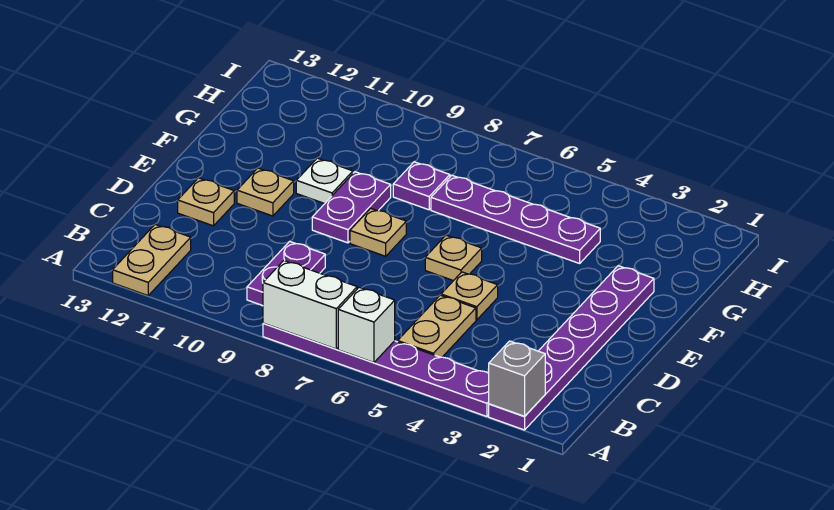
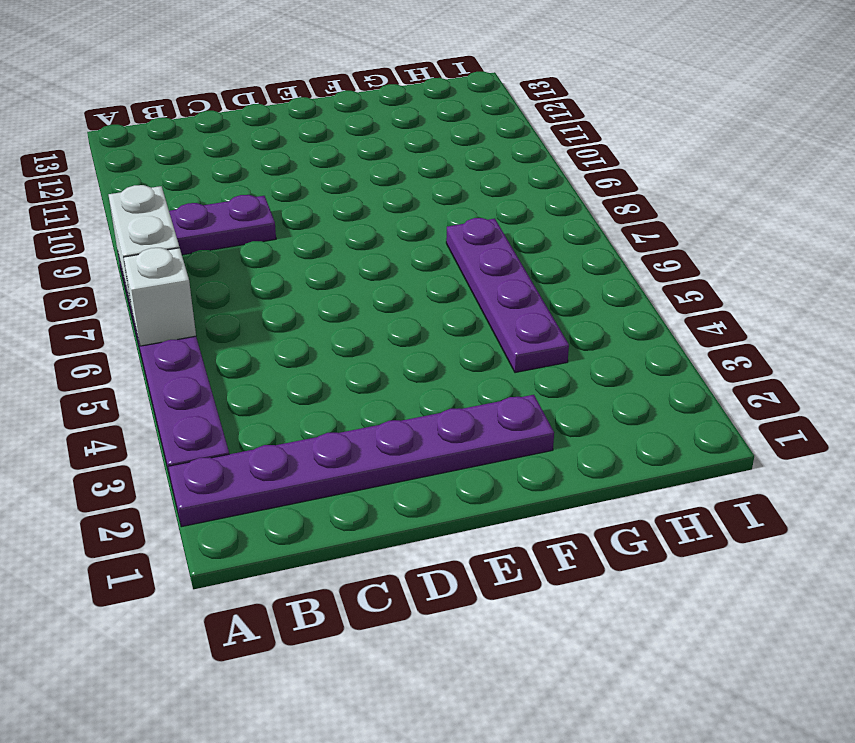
none -> tan plate A12:B12 level 1
none -> tan plate B5:C5 level 1
none -> tan plate D5 level 1

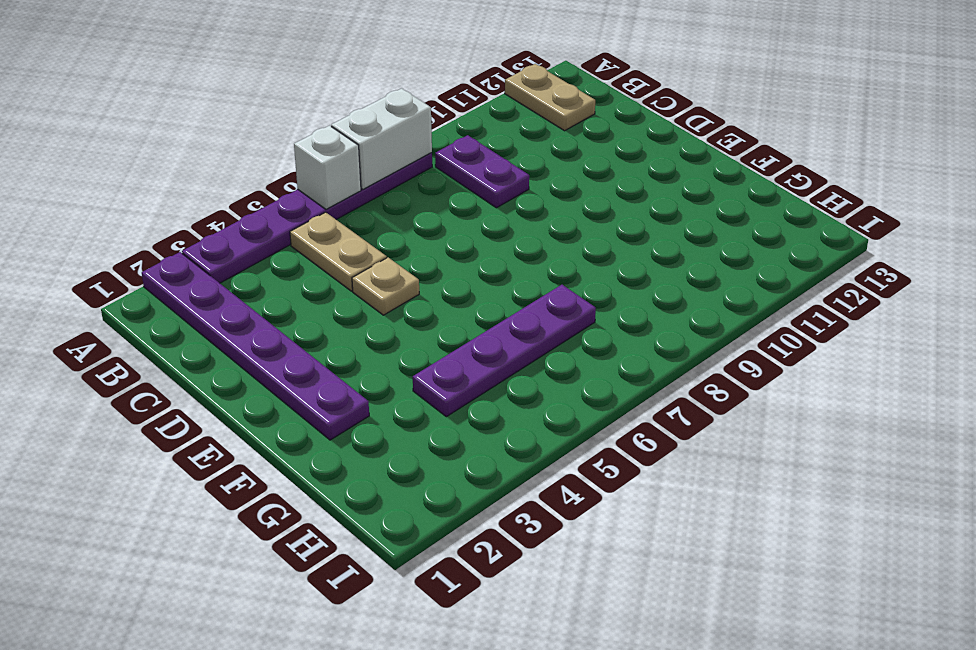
none -> tan plate D12 level 1
none -> tan plate E6 level 1
none -> tan plate E8 level 1

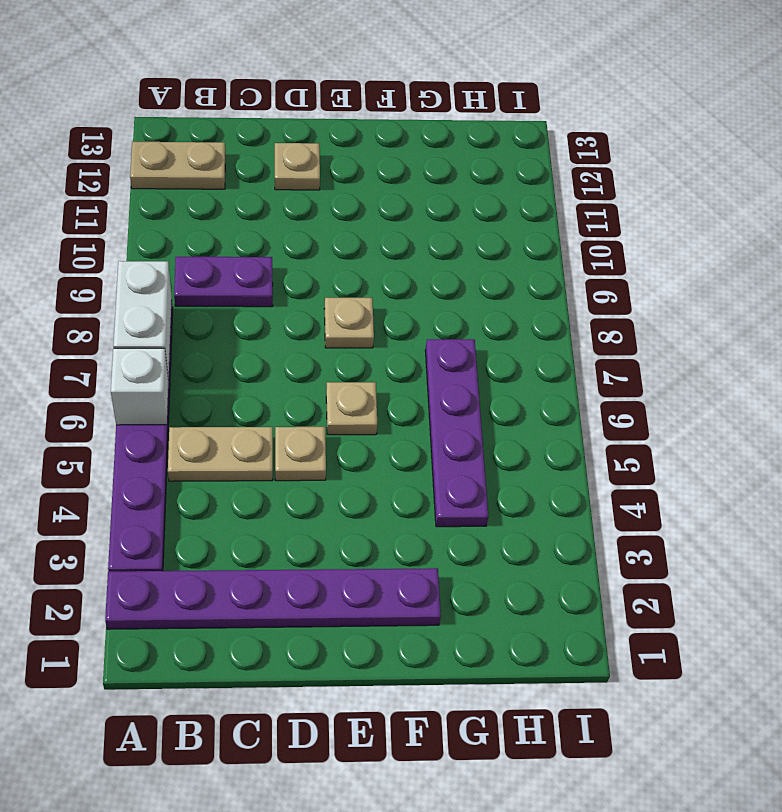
none -> purple plate E9:F9 level 1
none -> tan plate E11 level 1
none -> white plate F10 level 1

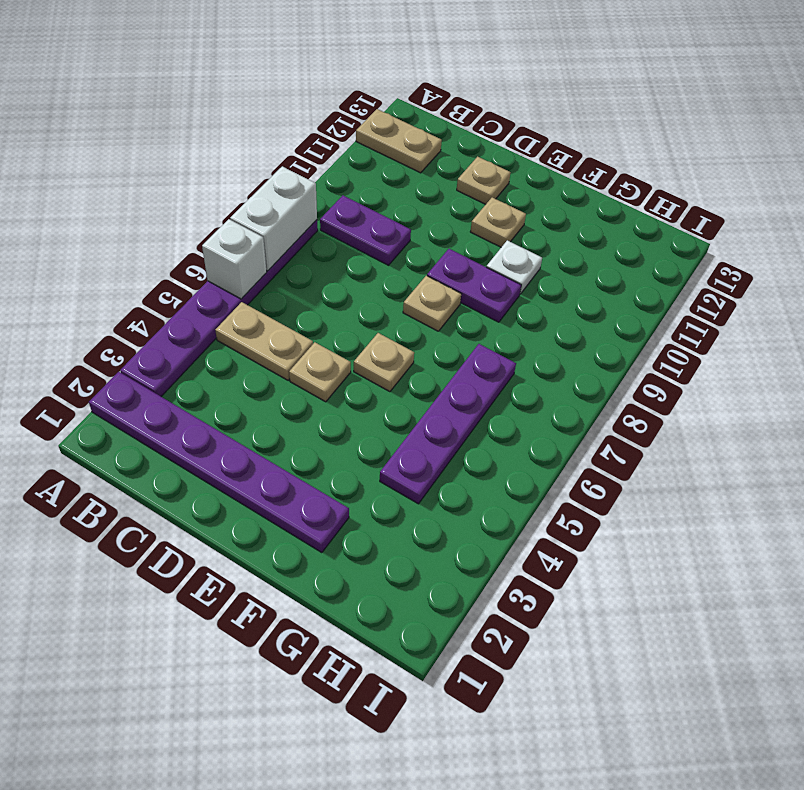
none -> purple plate G8 level 1
none -> grey brick A2 level 2

